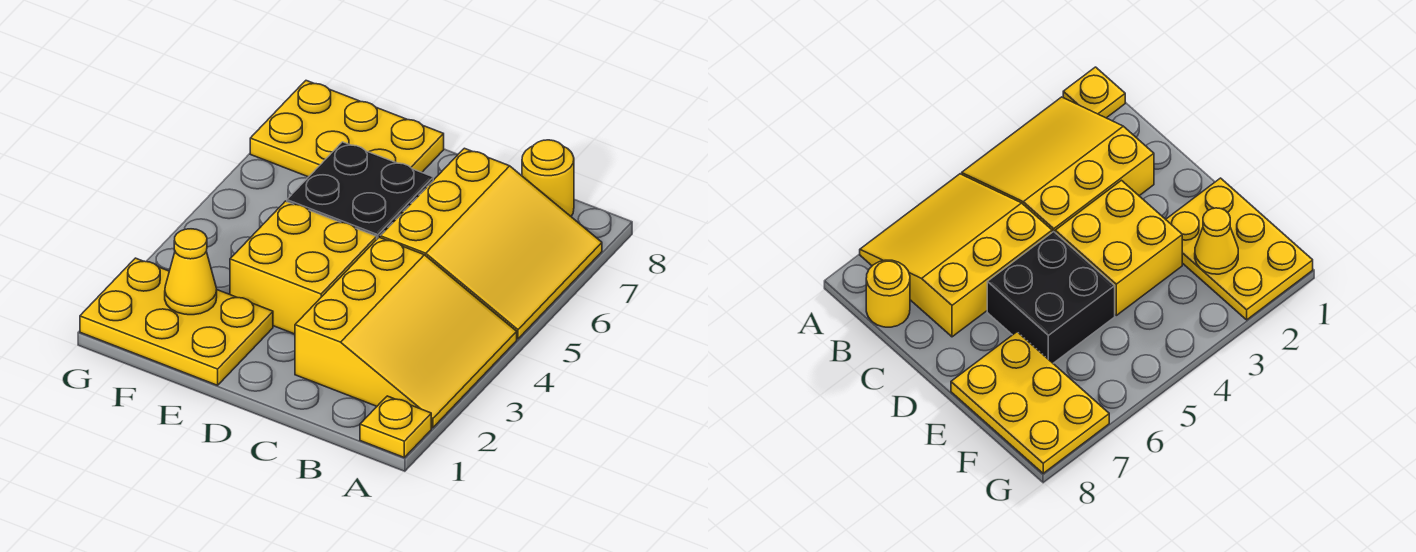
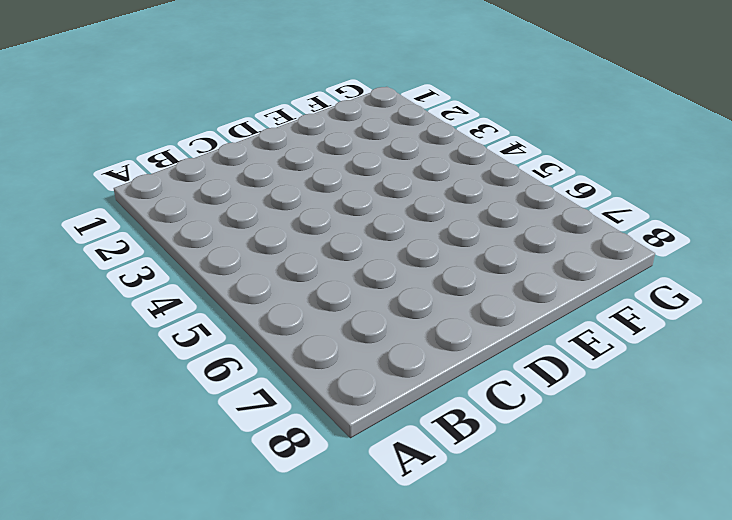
none -> yellow plate A1 level 1
none -> yellow slope A2:C4 level 1 top C

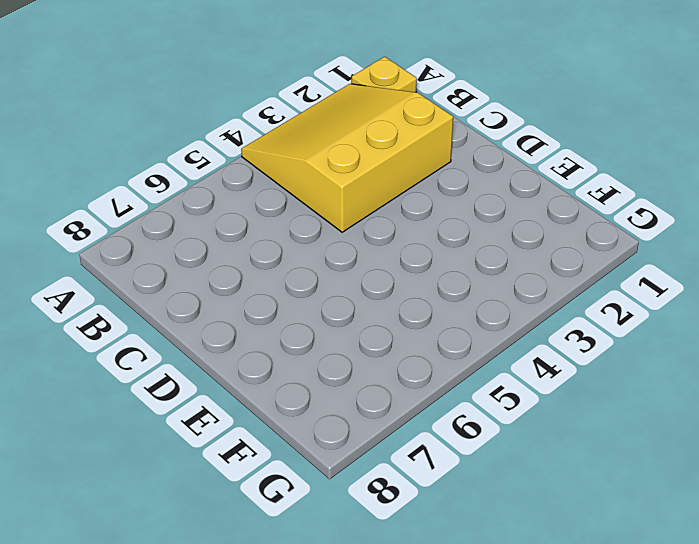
none -> yellow slope A5:C7 level 1 top C
none -> yellow round brick B8 level 1

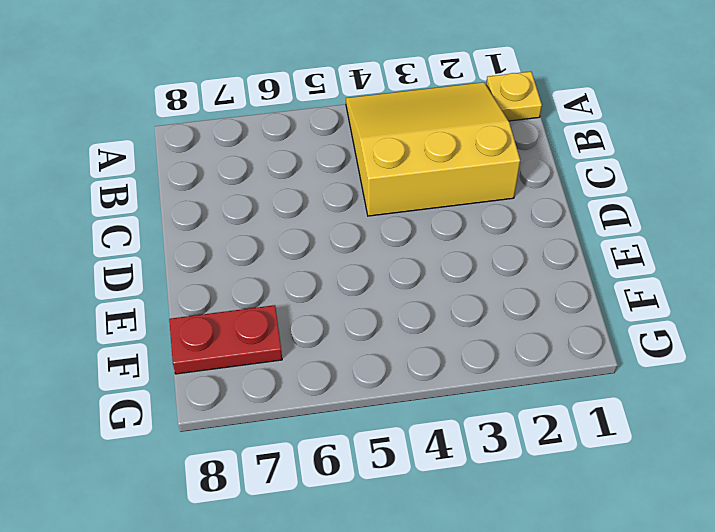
red plate F7:F8 level 1 -> yellow plate E7:G8 level 1
none -> yellow slope A5:C7 level 1 top C
none -> yellow round brick B8 level 1

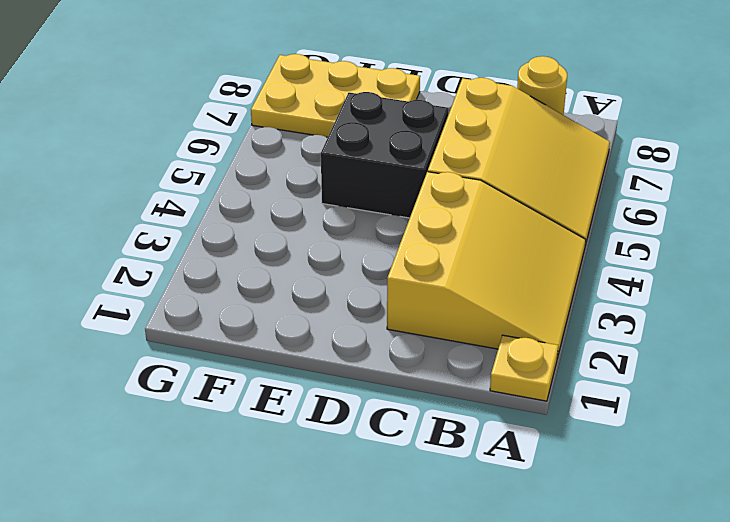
none -> yellow brick D3:E4 level 1
none -> yellow plate E1:G2 level 1

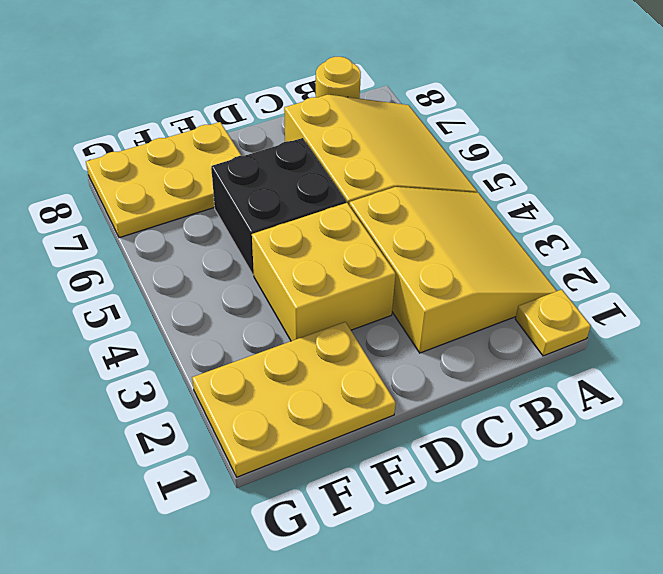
none -> yellow cone F2 level 2

